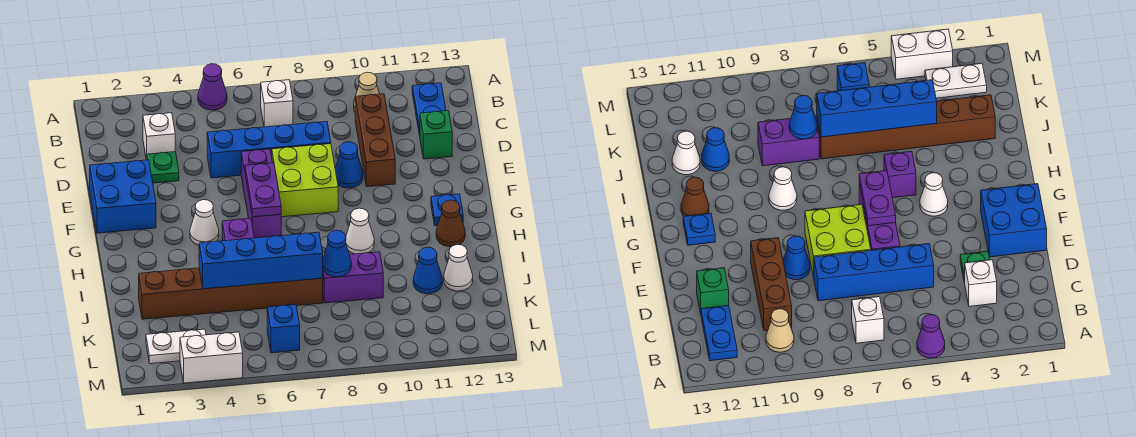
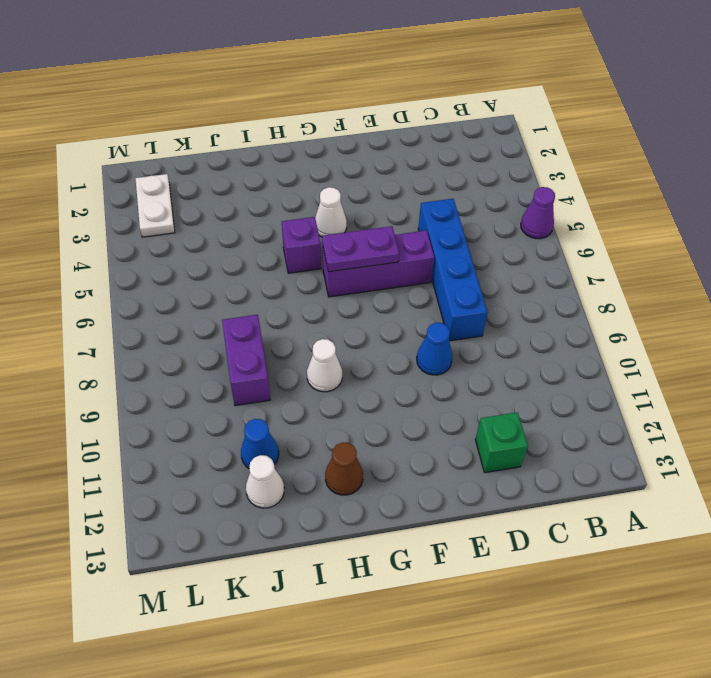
none -> white brick B7 level 1
none -> tan cone B10 level 1
none -> blue plate B12:C12 level 1

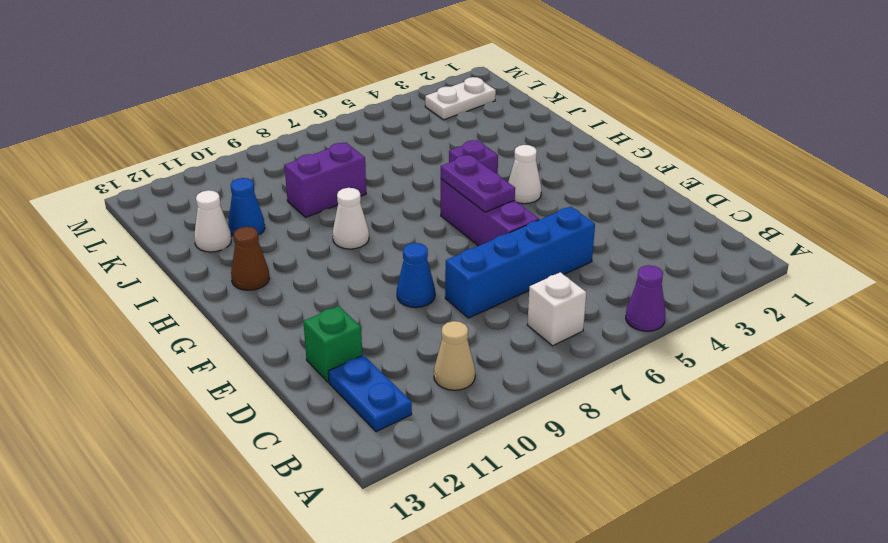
none -> white brick C3 level 1
none -> brown brick C10:E10 level 1
none -> green plate D3 level 1

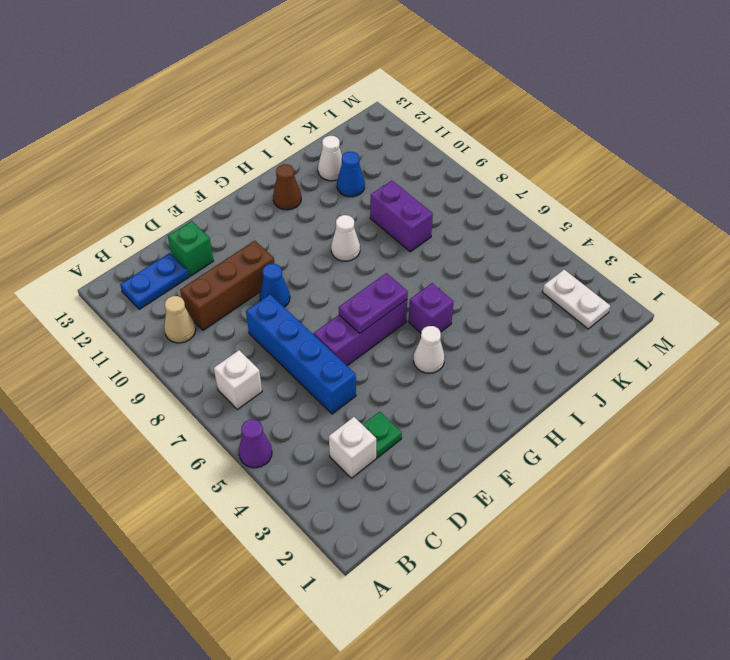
none -> blue brick E1:F2 level 1
none -> lime brick E7:F8 level 1
none -> blue plate G12 level 1

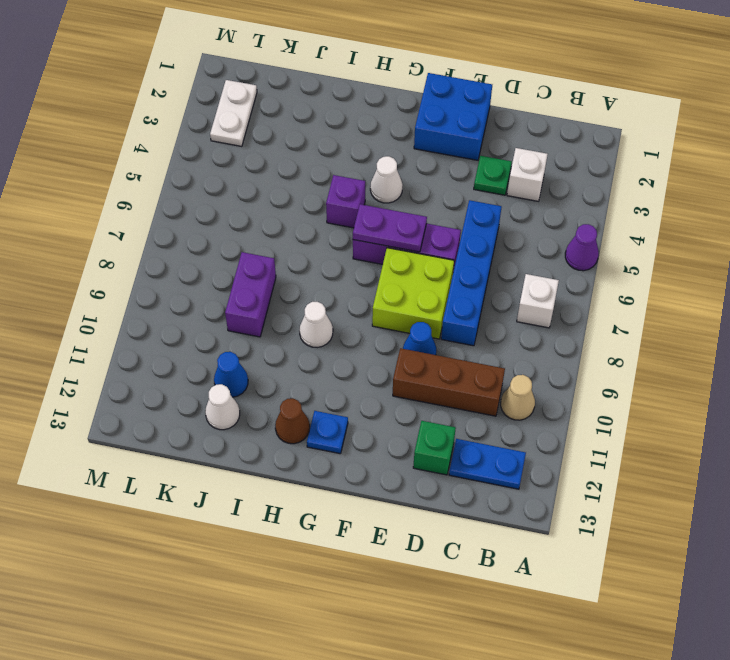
none -> brown brick J2:J7 level 1
none -> blue brick L6 level 1
none -> white brick M3:M4 level 1

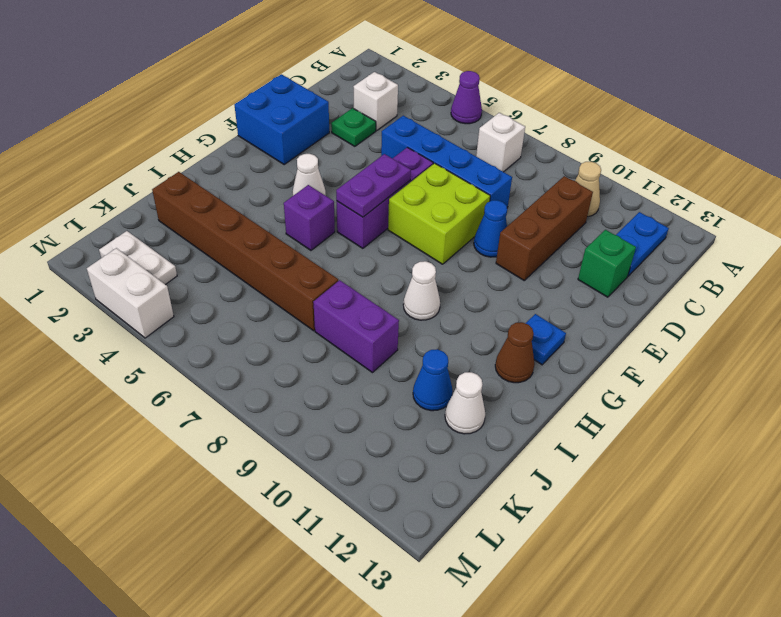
none -> blue brick L6 level 1
none -> blue brick J4:J7 level 2
none -> blue cone J8 level 2

